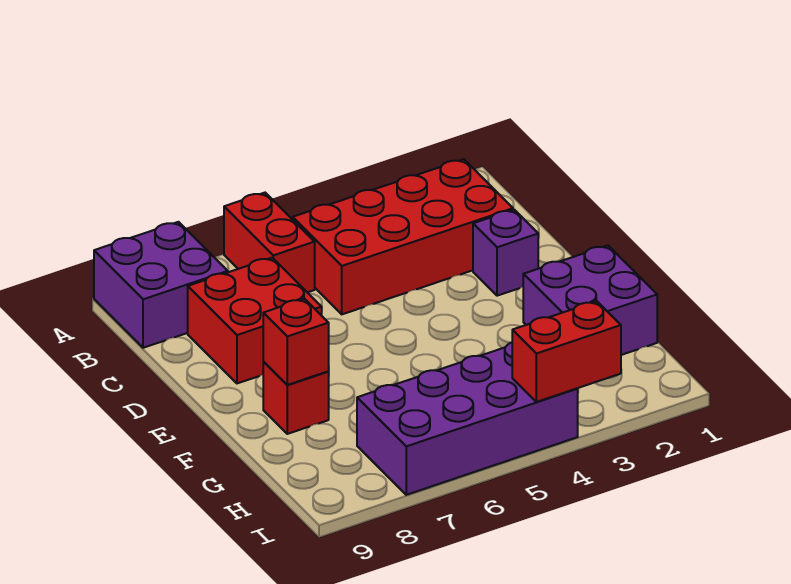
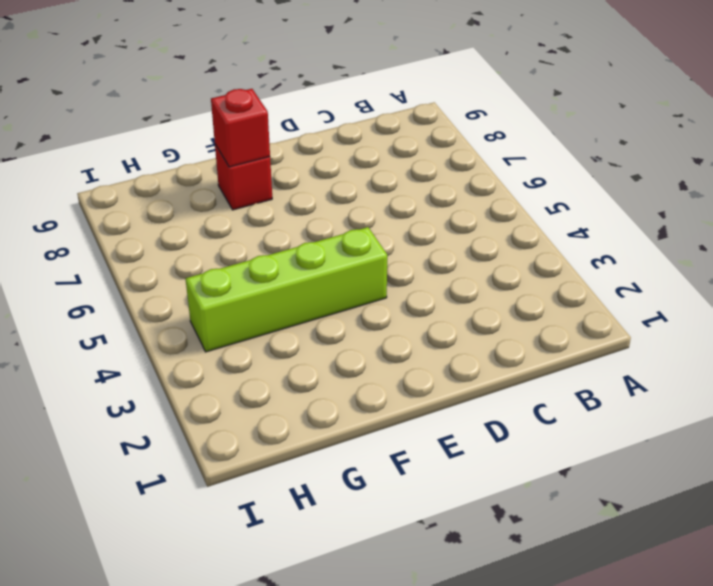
lime brick E4:H4 level 1 -> purple brick H4:I7 level 1
none -> red brick A6:B6 level 1
none -> purple brick A8:B9 level 1

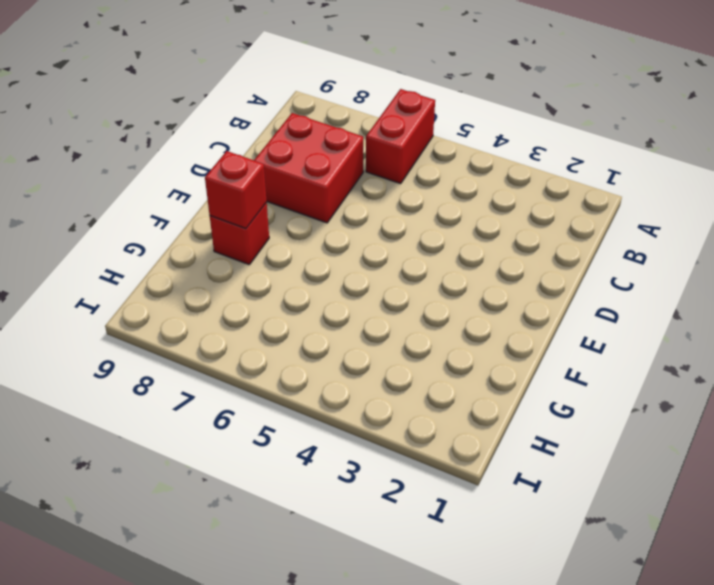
none -> purple brick A8:B9 level 1
none -> red brick B2:C5 level 1

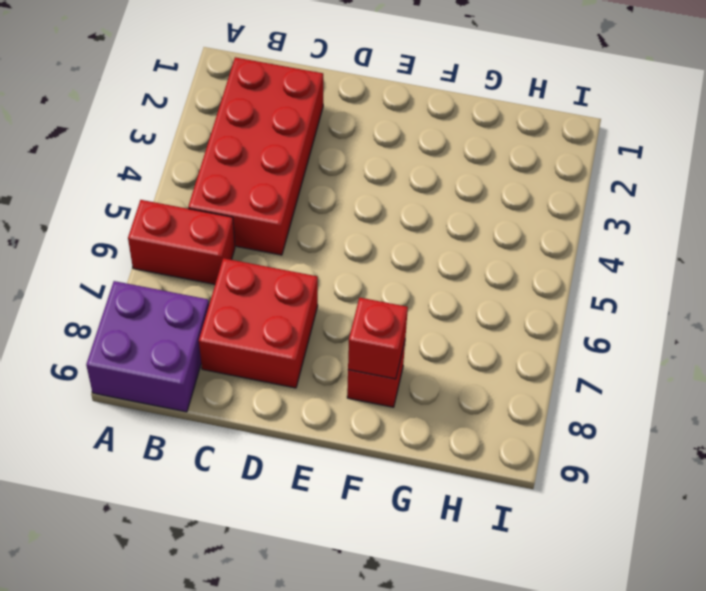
none -> purple brick D2 level 1
none -> purple brick F1:G2 level 1

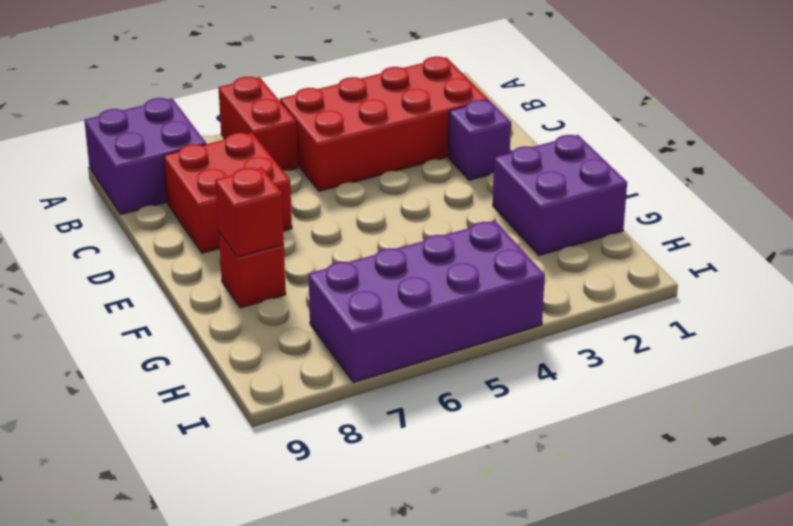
none -> red brick I3:I4 level 2

